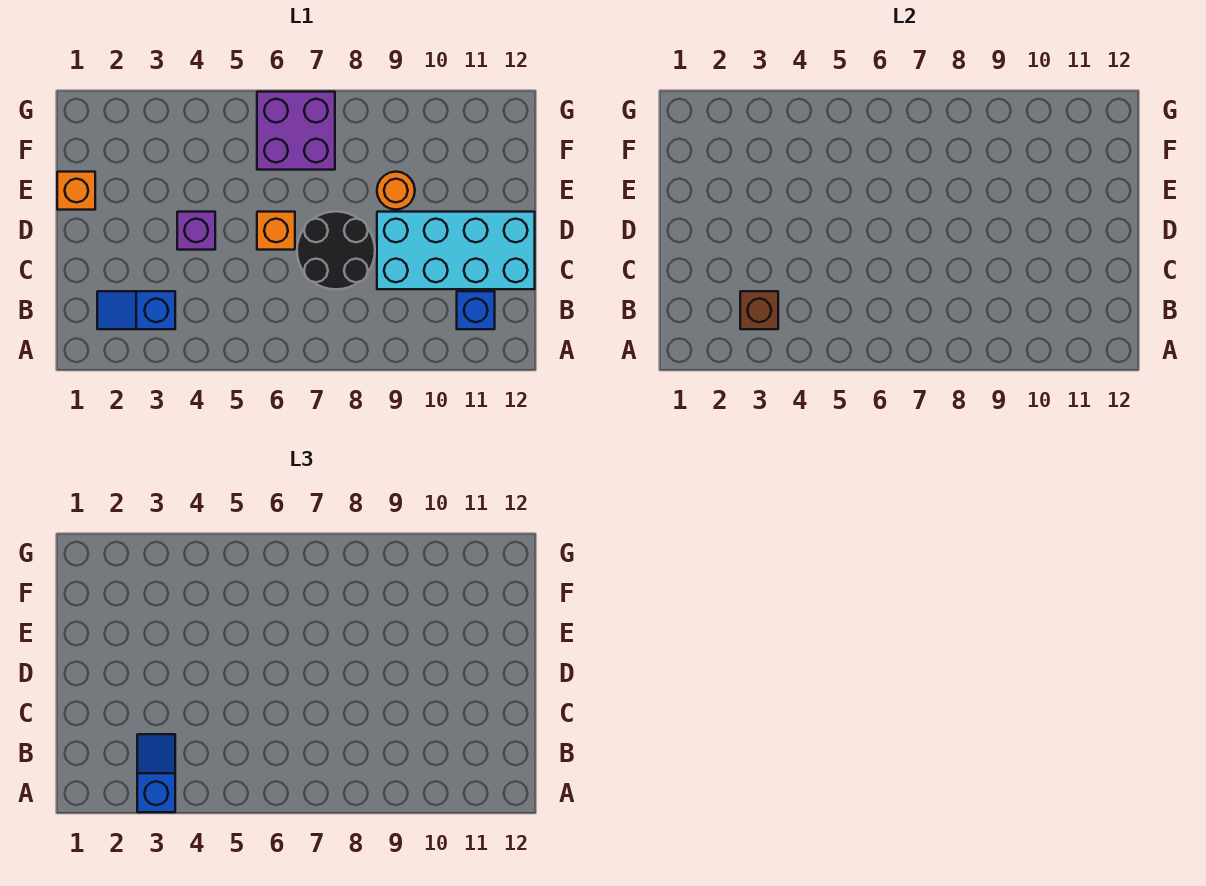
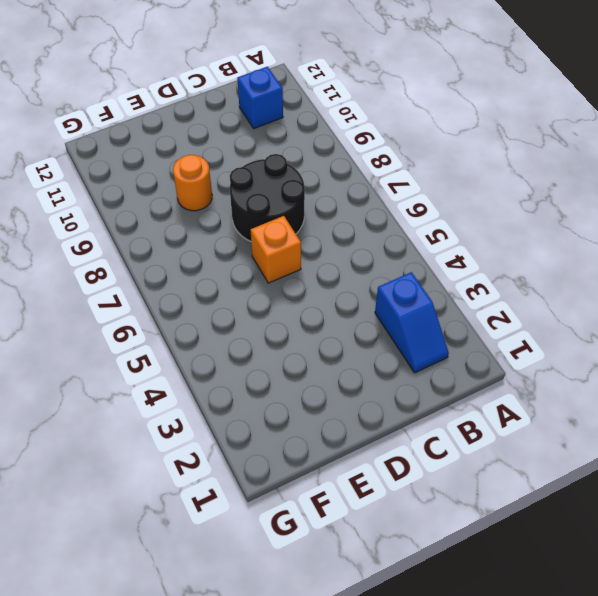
none -> cyan brick C9:D12 level 1
none -> purple brick D4 level 1

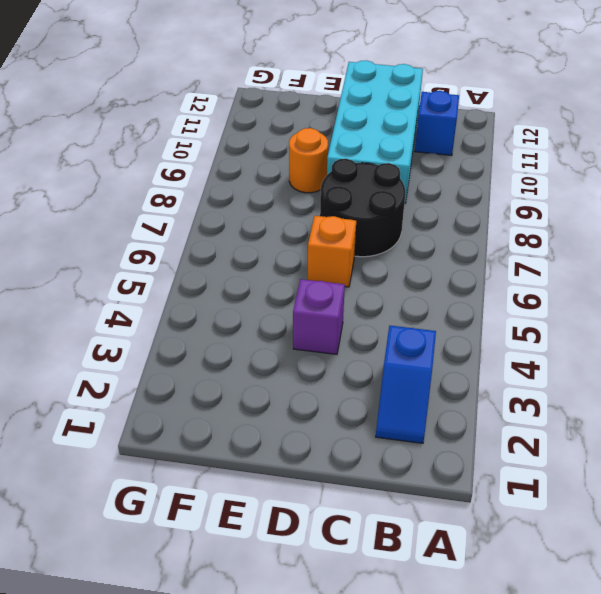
none -> orange brick E1 level 1
none -> purple brick F6:G7 level 1

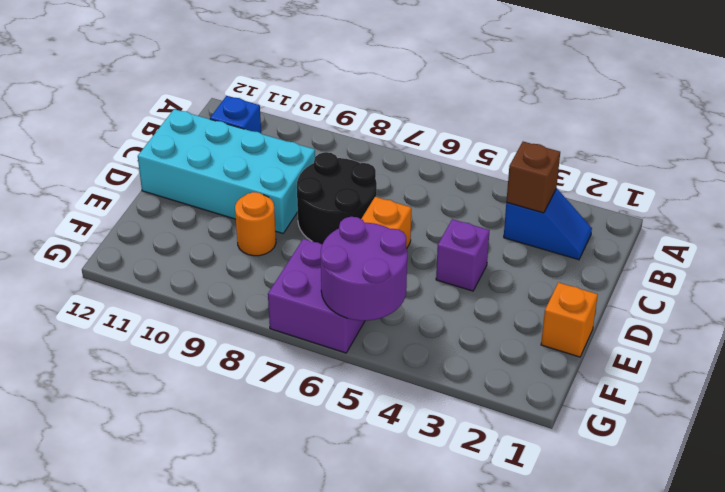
purple round brick F5:G6 level 2 -> none
none -> blue slope A3:B3 level 3 top A

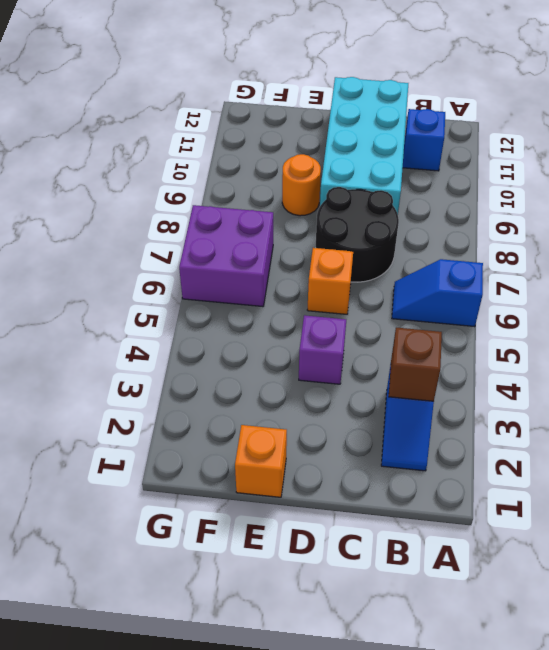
blue slope A6:B6 level 1 top A -> blue slope A3:B3 level 3 top A

